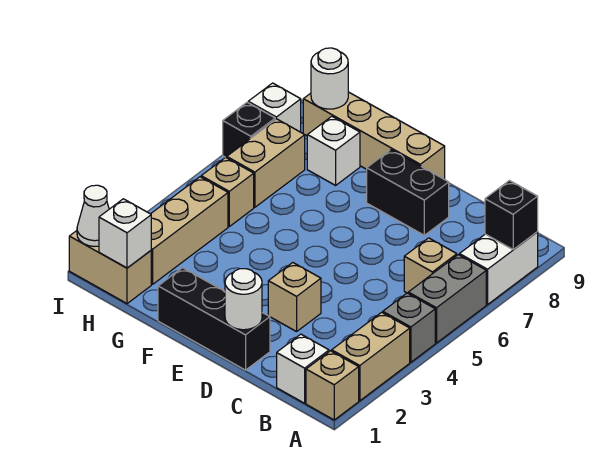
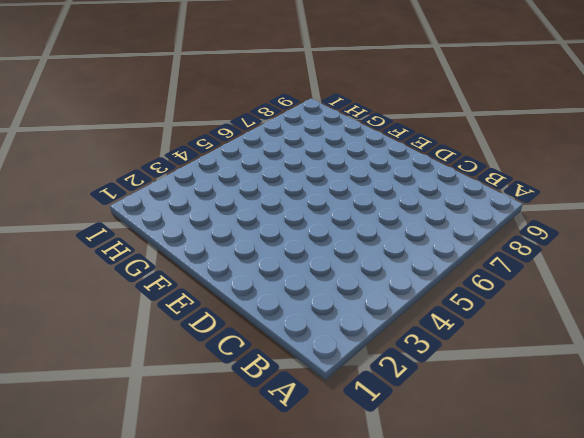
none -> tan brick A1 level 1
none -> tan brick A2:A3 level 1
none -> grey brick A4 level 1

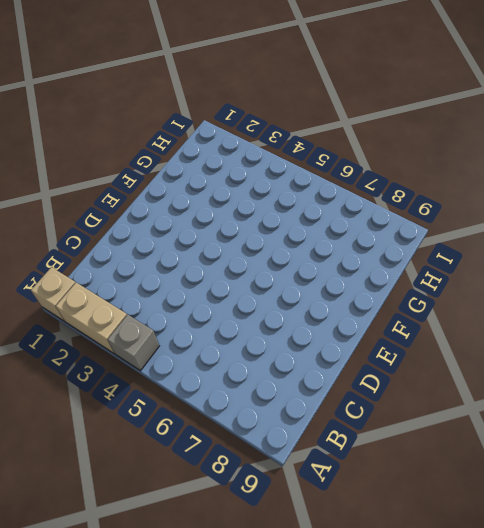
none -> grey brick A5:A6 level 1
none -> white brick A7:A8 level 1
none -> white brick B1 level 1

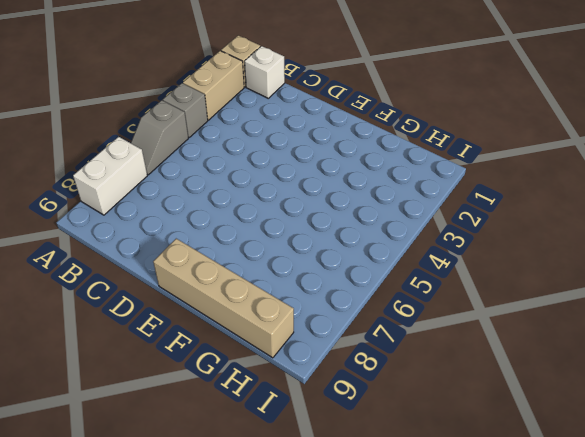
grey slope A5:A6 level 1 top 5 -> grey brick A5:A6 level 1
none -> tan brick B6 level 1
none -> black brick D1:F1 level 1
none -> tan brick D3 level 1

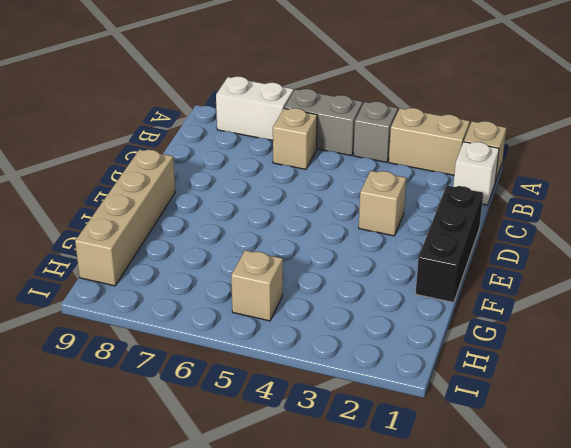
none -> black brick D8:E8 level 1
none -> white brick G8 level 1
none -> tan brick H1:I1 level 1

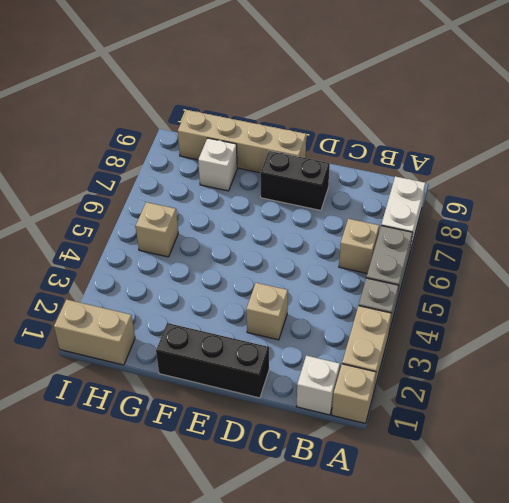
none -> tan brick H2:H4 level 1
none -> tan brick H6:H7 level 1
none -> black brick I7 level 1

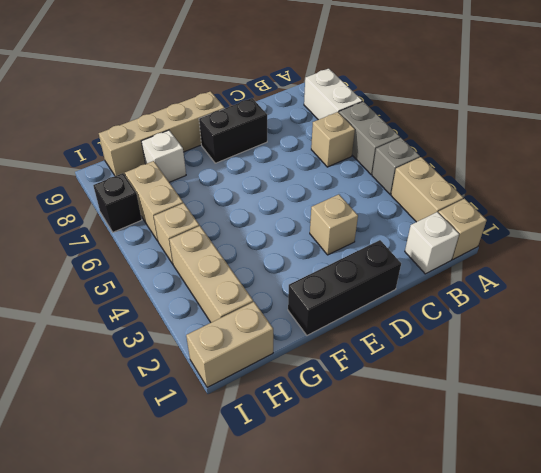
none -> white brick I8 level 1
none -> black brick A8 level 2
none -> white round brick D1 level 2

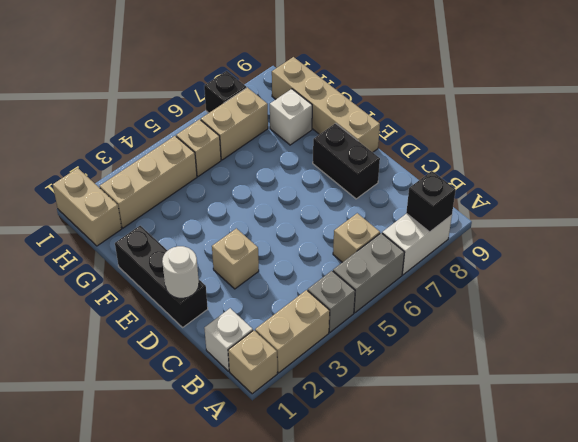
none -> white brick I8 level 1
none -> white brick H1 level 2
none -> white round brick H9 level 2

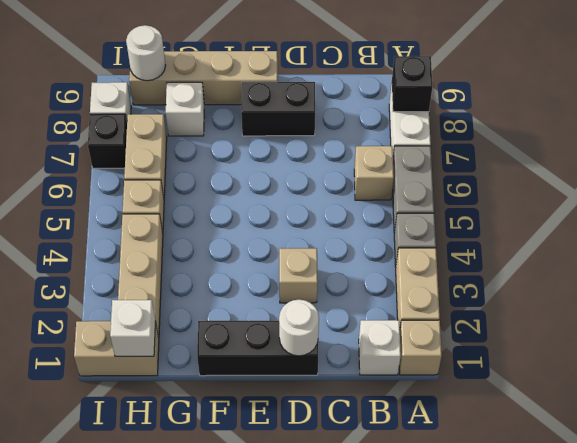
none -> white cone I1 level 2

